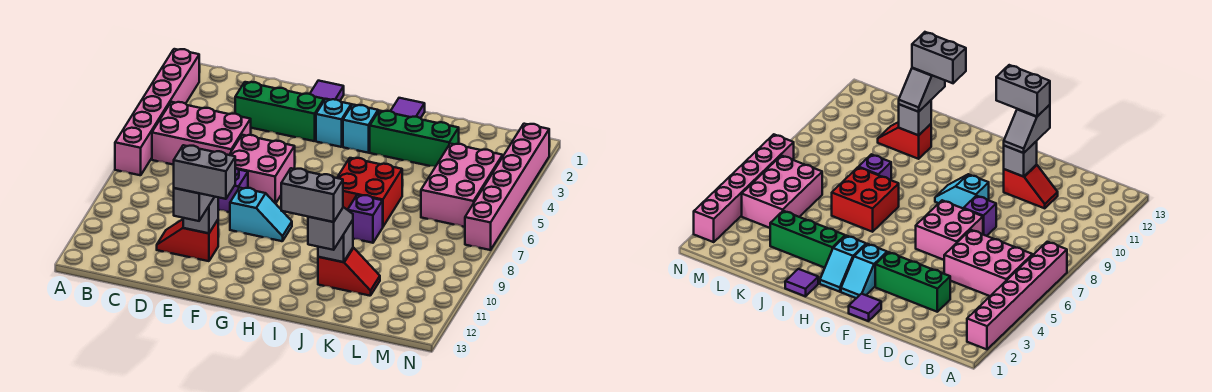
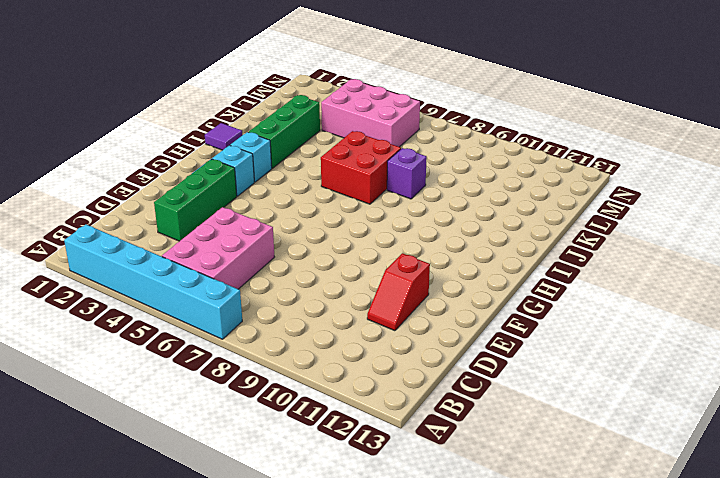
cyan brick A2:A7 level 1 -> pink brick A2:A7 level 1
none -> pink brick E6:F7 level 1
none -> purple brick E8 level 1
none -> purple tile F1 level 1

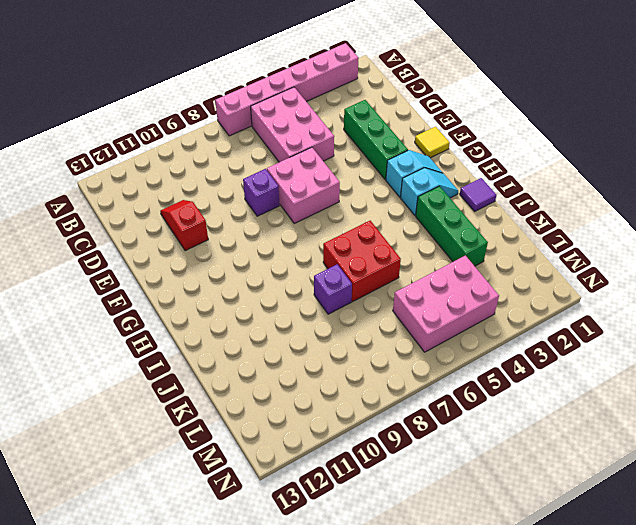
yellow tile F1 level 1 -> purple tile F1 level 1
none -> cyan slope F9:G9 level 1 top F
none -> red slope J11:K11 level 1 top J
none -> pink brick N2:N7 level 1

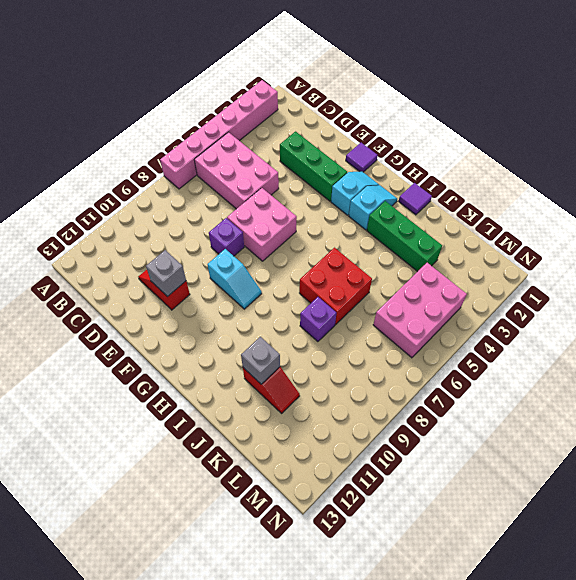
none -> pink brick N2:N7 level 1
none -> grey slope E11:E12 level 3 top 12
none -> grey slope J11:J12 level 3 top 12

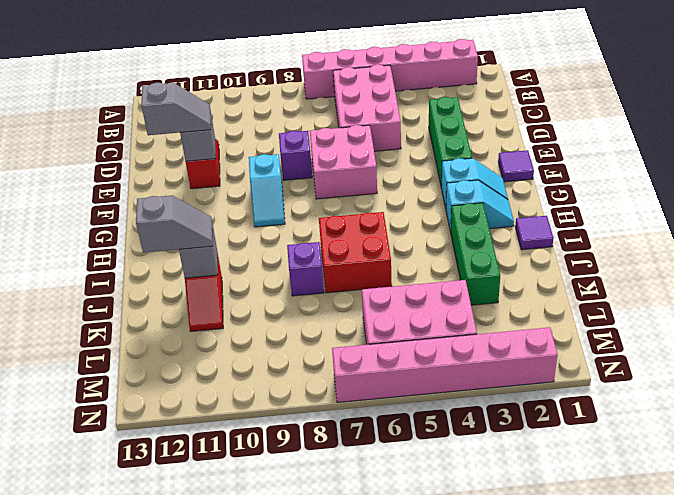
none -> grey brick E12:F12 level 4
none -> grey brick I12:J12 level 4

